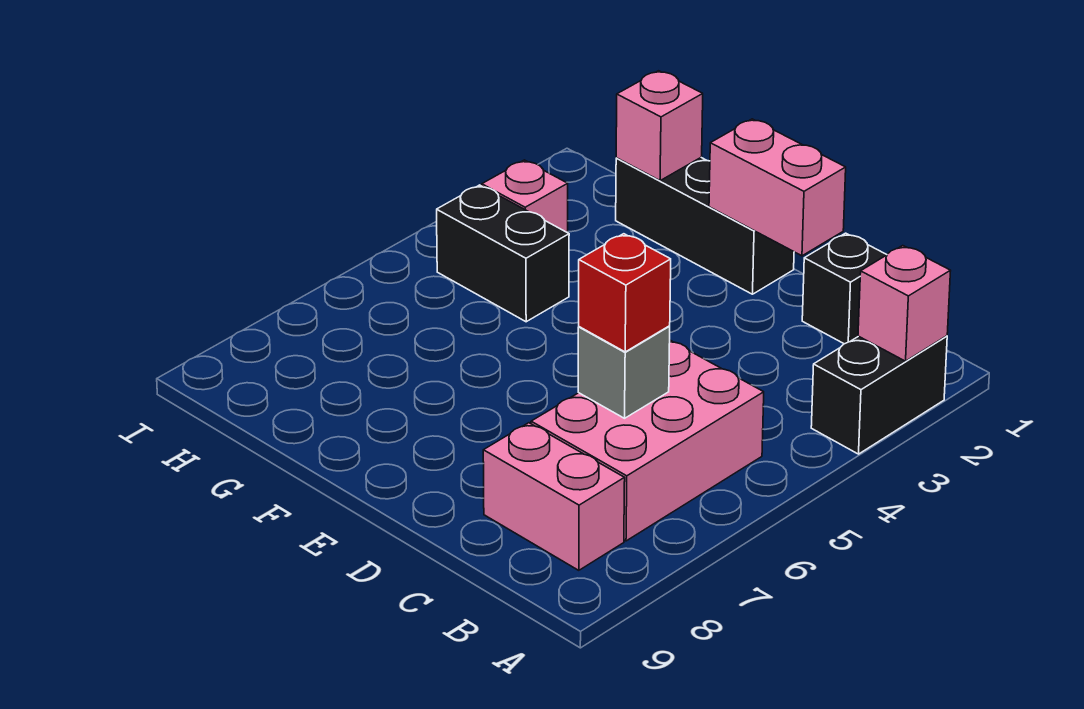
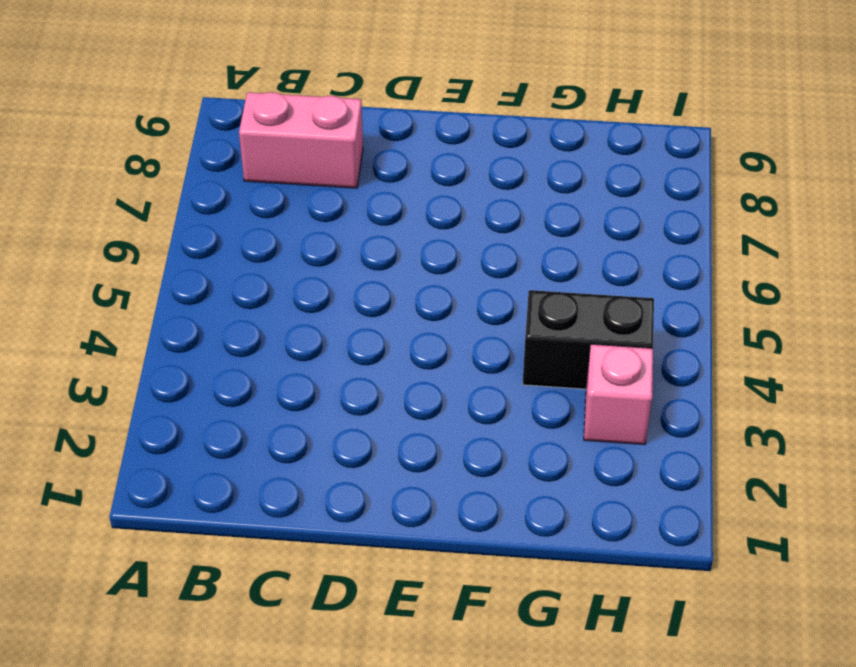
none -> black brick A2:A3 level 1
none -> pink brick B5:C7 level 1
none -> black brick C1 level 1

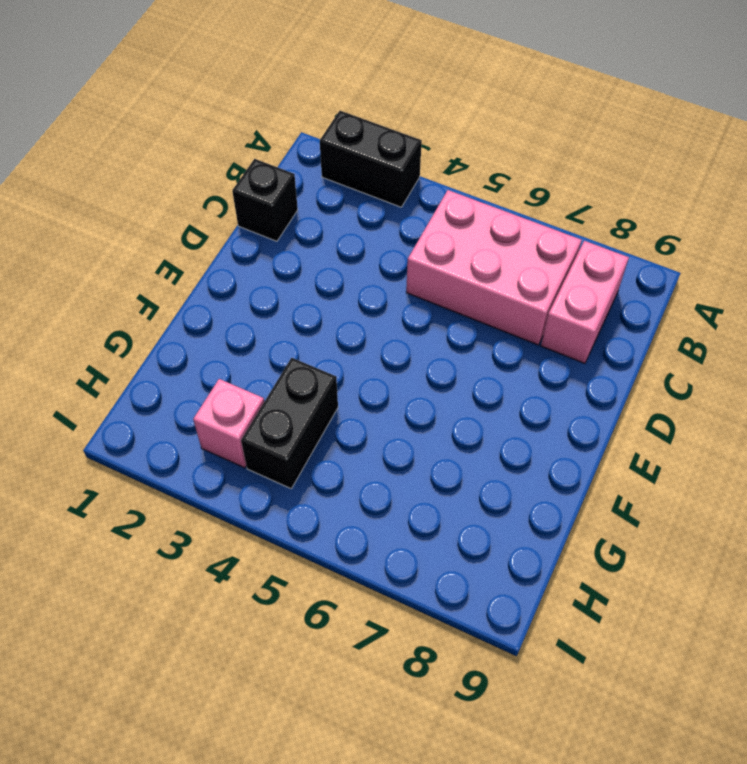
none -> black brick E1:G1 level 1
none -> pink brick A2 level 2
none -> grey brick C6 level 2

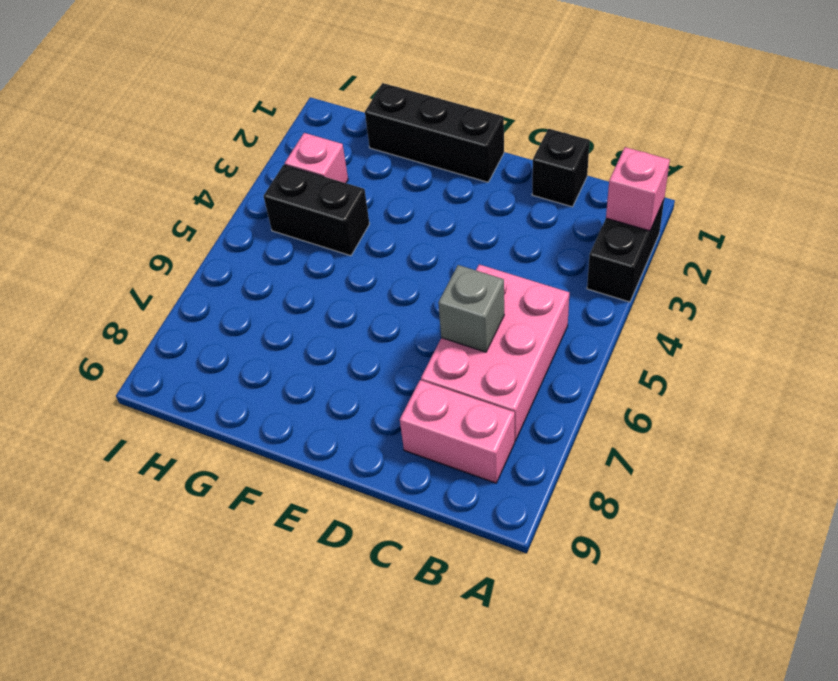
none -> pink brick D1:E1 level 2
none -> pink brick G1 level 2
none -> red brick C6 level 3

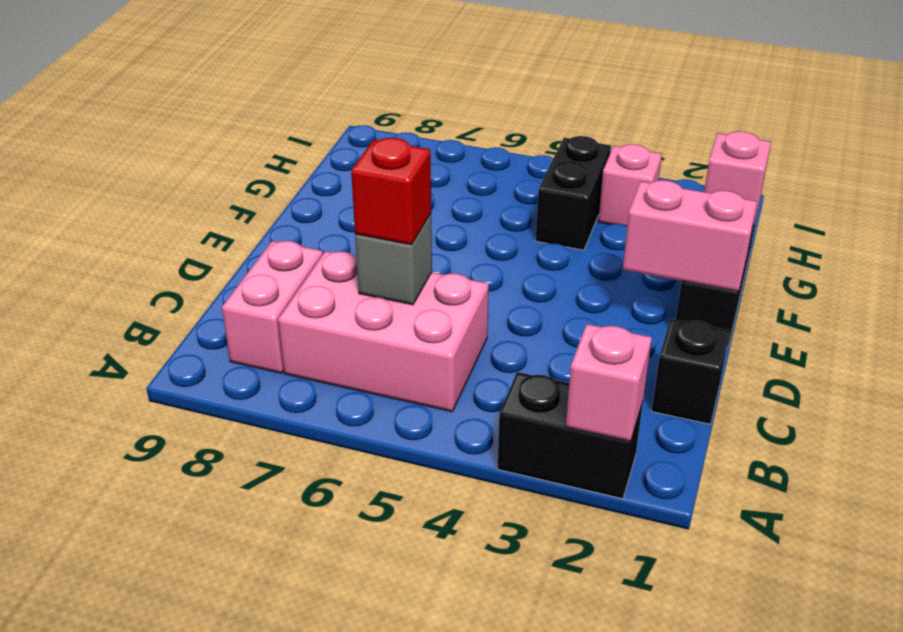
pink brick E1:E2 level 2 -> pink brick D1:E1 level 2

